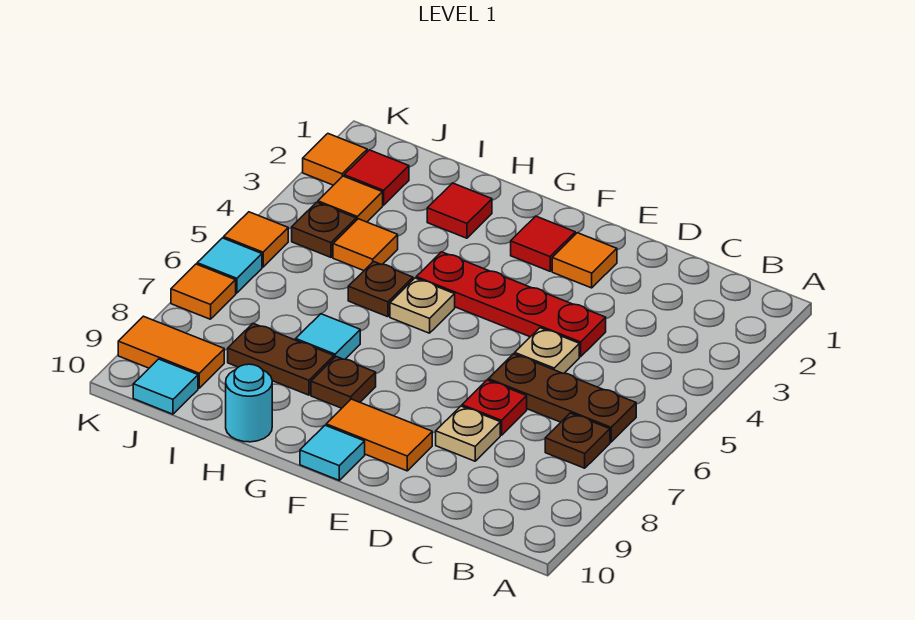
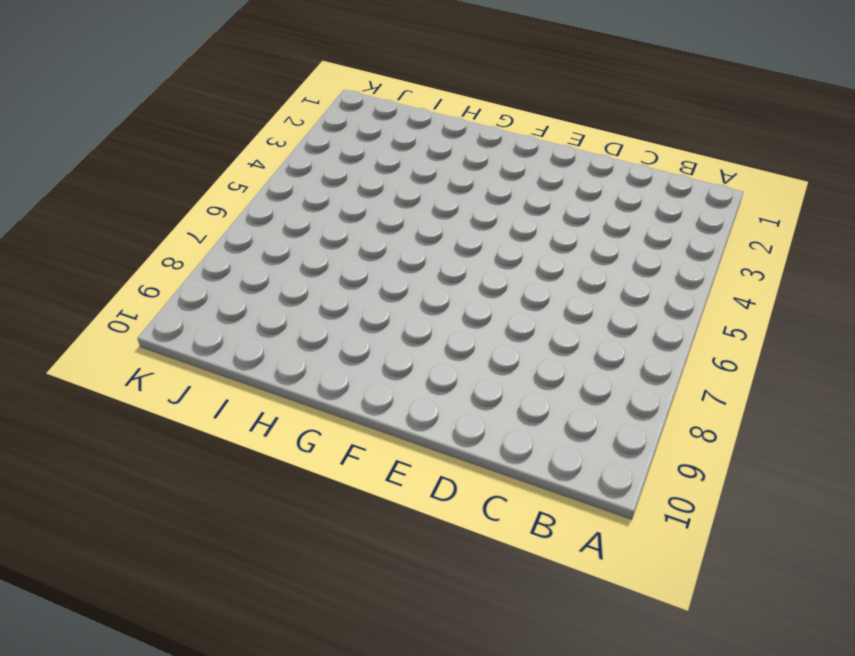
none -> brown plate B6:D6 level 1
none -> brown plate B7 level 1
none -> red plate D4:G4 level 1

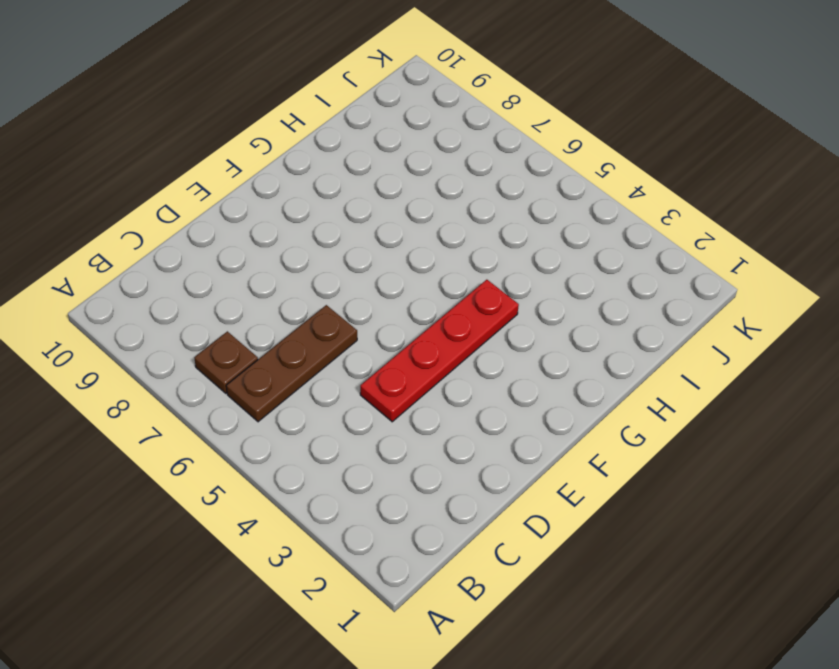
none -> tan plate D5 level 1
none -> red plate D7 level 1
none -> tan plate D8 level 1

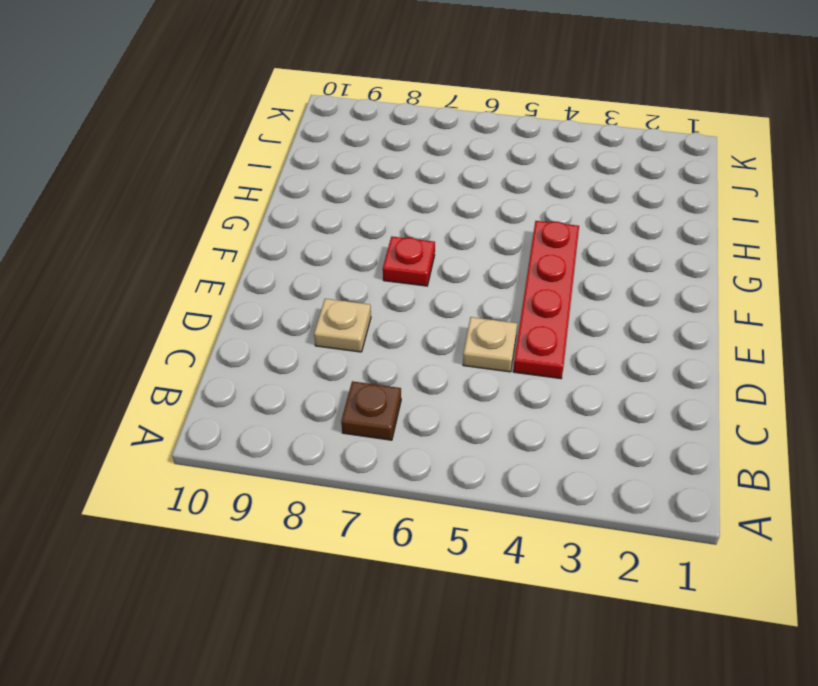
red plate F7 level 1 -> red plate D7 level 1
none -> brown plate B6:D6 level 1
none -> orange tile E2 level 1
none -> orange tile E9:F9 level 1

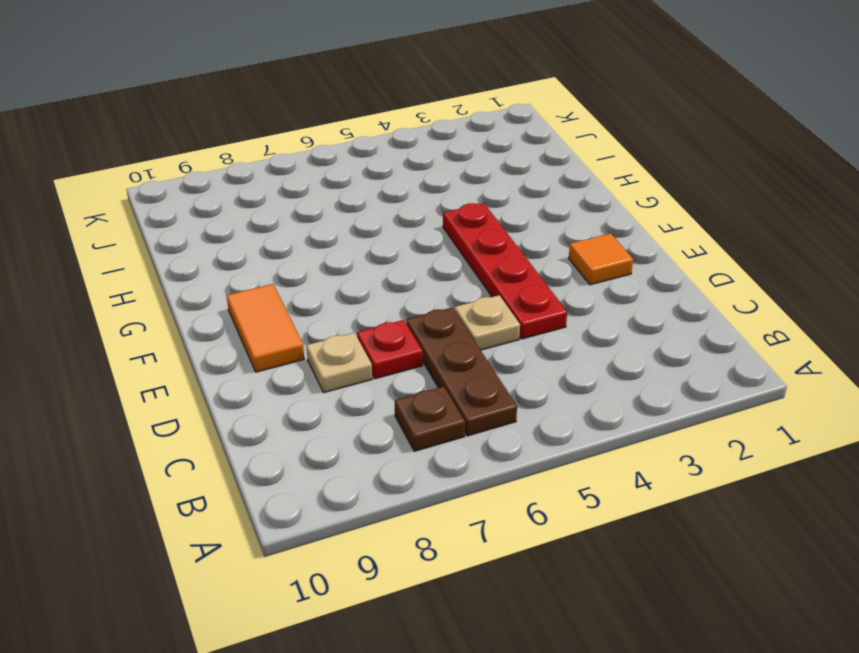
none -> red tile F2 level 1
none -> cyan tile F10 level 1
none -> tan plate G5 level 1

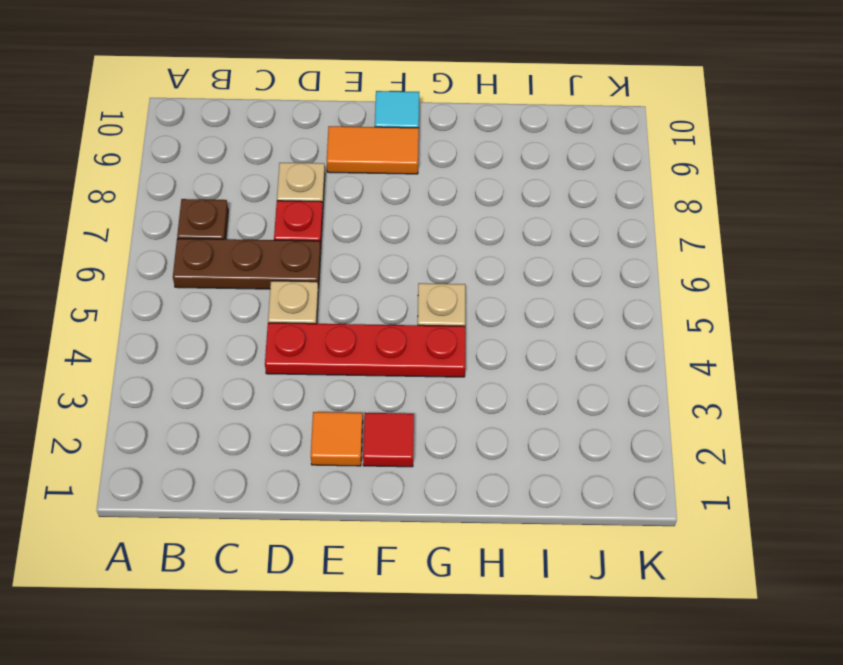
none -> brown plate G8 level 1
none -> red tile H2 level 1
none -> brown plate H5 level 1

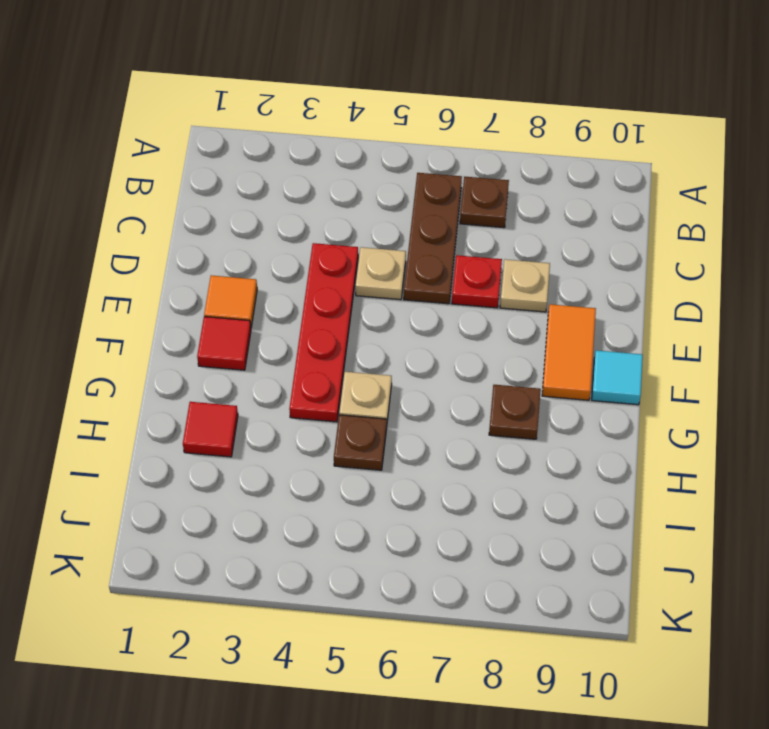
none -> cyan tile H7 level 1
none -> brown plate H8:I8 level 1
none -> cyan round brick H10 level 1

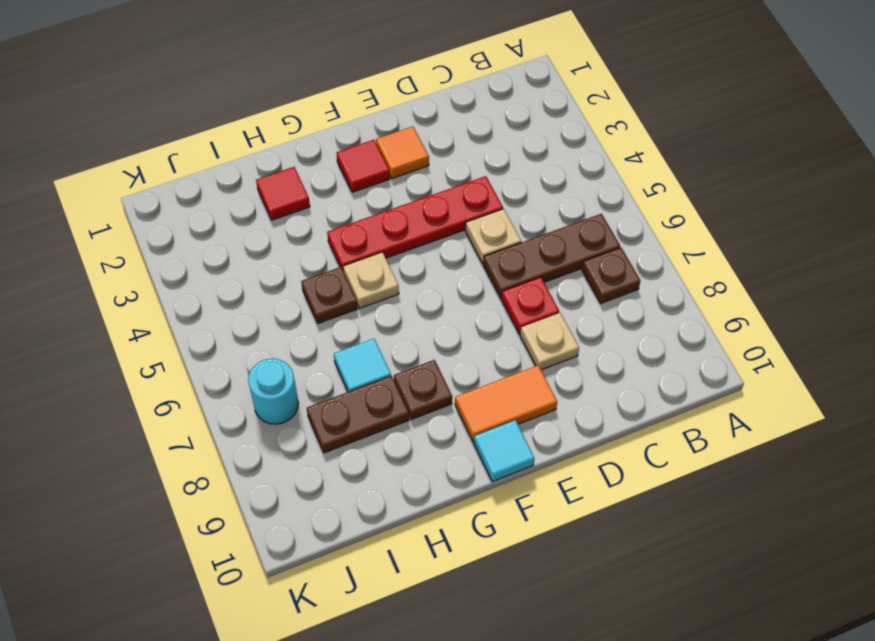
cyan round brick J7 level 1 -> cyan round brick H10 level 1
none -> orange tile I4 level 1
none -> red tile J2 level 1
none -> orange tile J3 level 1

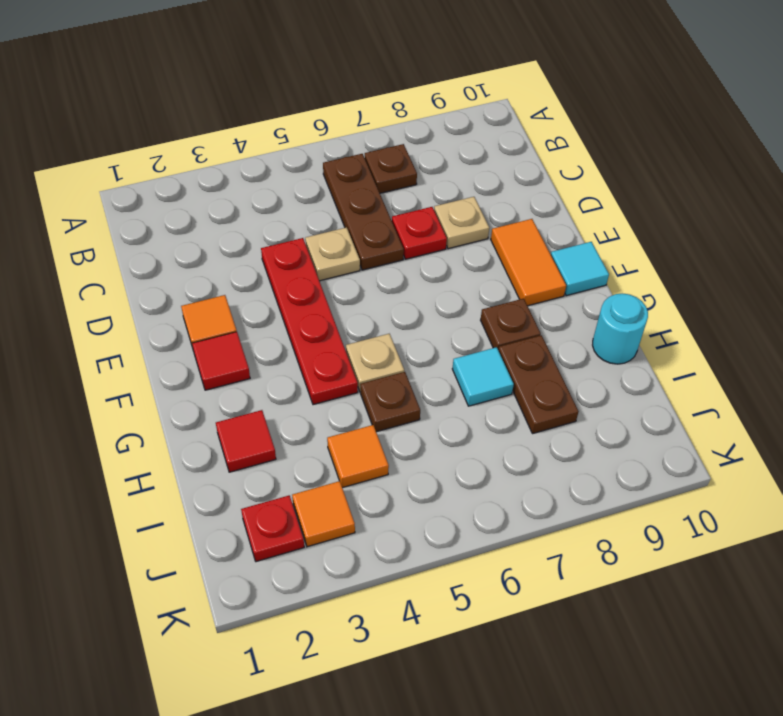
red plate J2 level 1 -> red tile J2 level 1
none -> brown plate J4 level 1
none -> orange tile J9:K9 level 1
none -> cyan tile J10 level 1

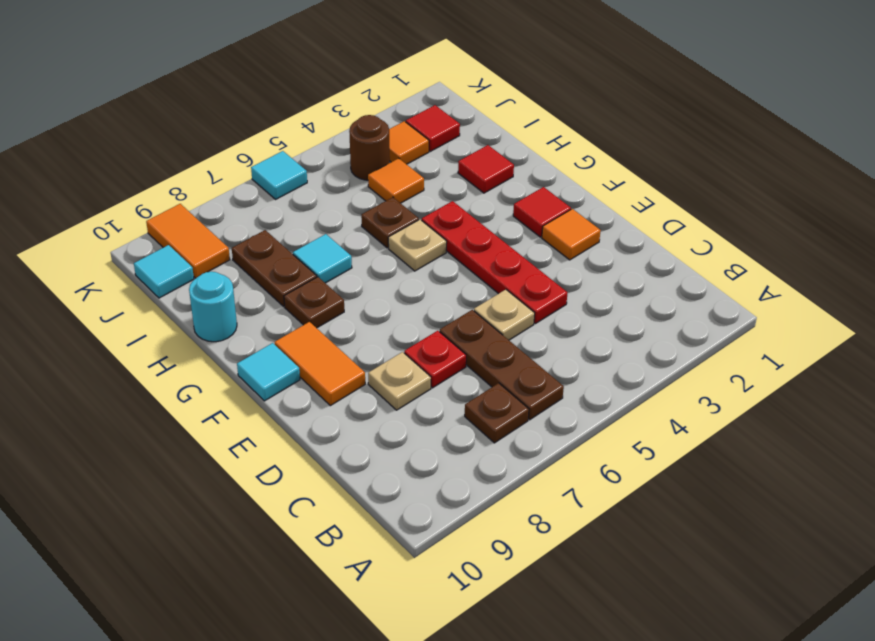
brown round brick J4 level 1 -> brown plate J4 level 1
none -> orange tile K2 level 1
none -> orange tile K5 level 1
none -> orange tile K7 level 1

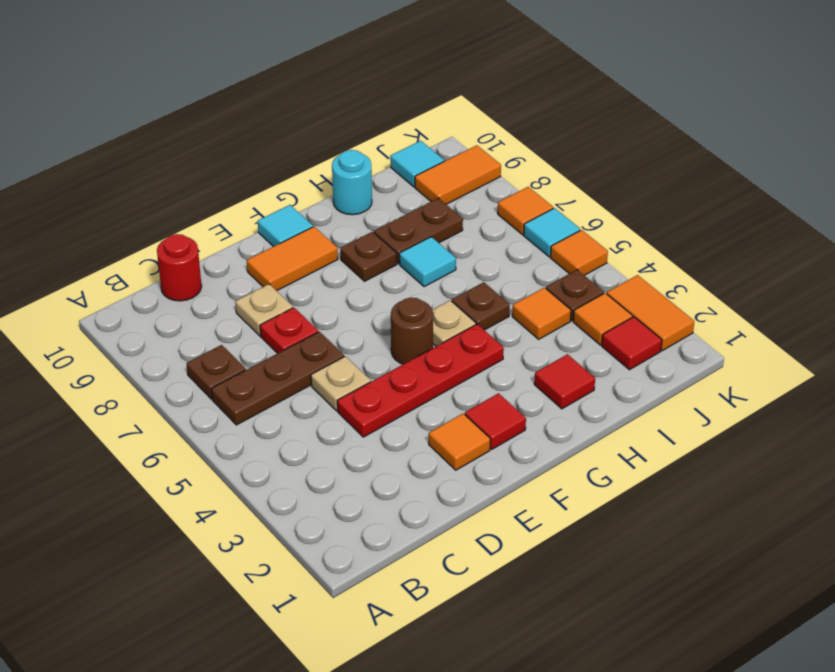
red round brick C10 level 1 -> none
brown round brick F5 level 1 -> none
orange tile K2:K3 level 1 -> orange tile K2 level 1

